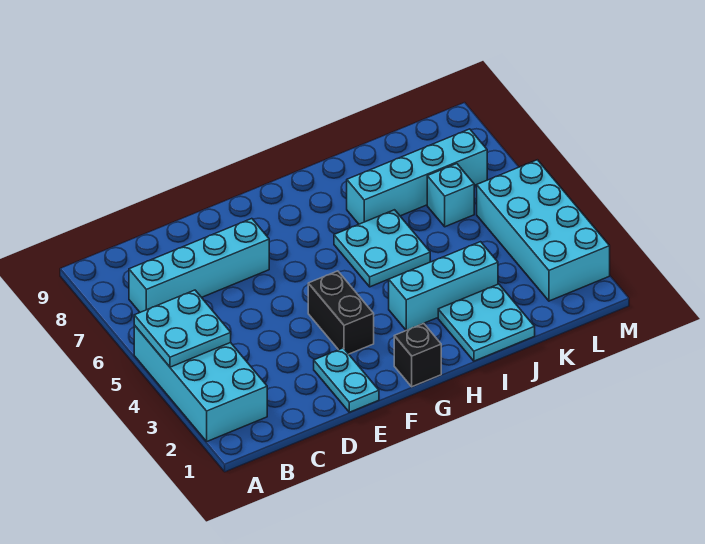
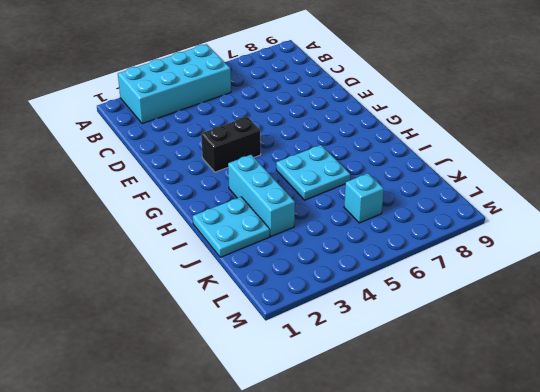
none -> cyan brick B7:E7 level 1
none -> cyan plate E1:E2 level 1
none -> black brick G1 level 1

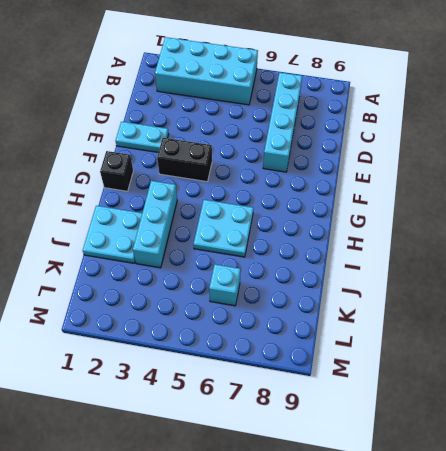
none -> cyan brick I7:L7 level 1
none -> cyan brick L2:M5 level 1
none -> cyan plate A4:B5 level 2

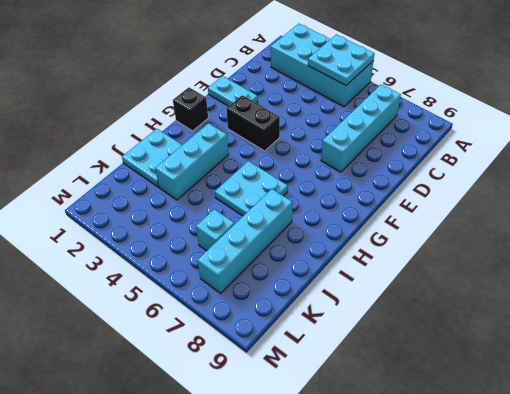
none -> cyan brick L2:M5 level 1

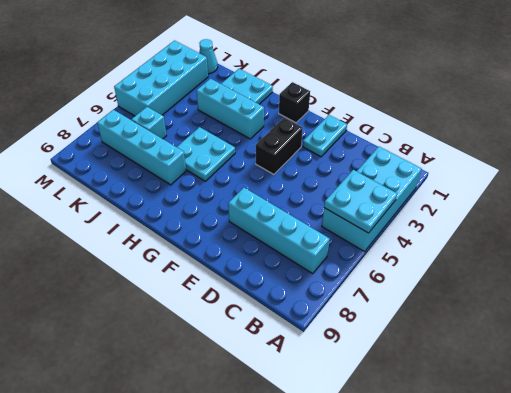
cyan cone L1 level 1 -> none

